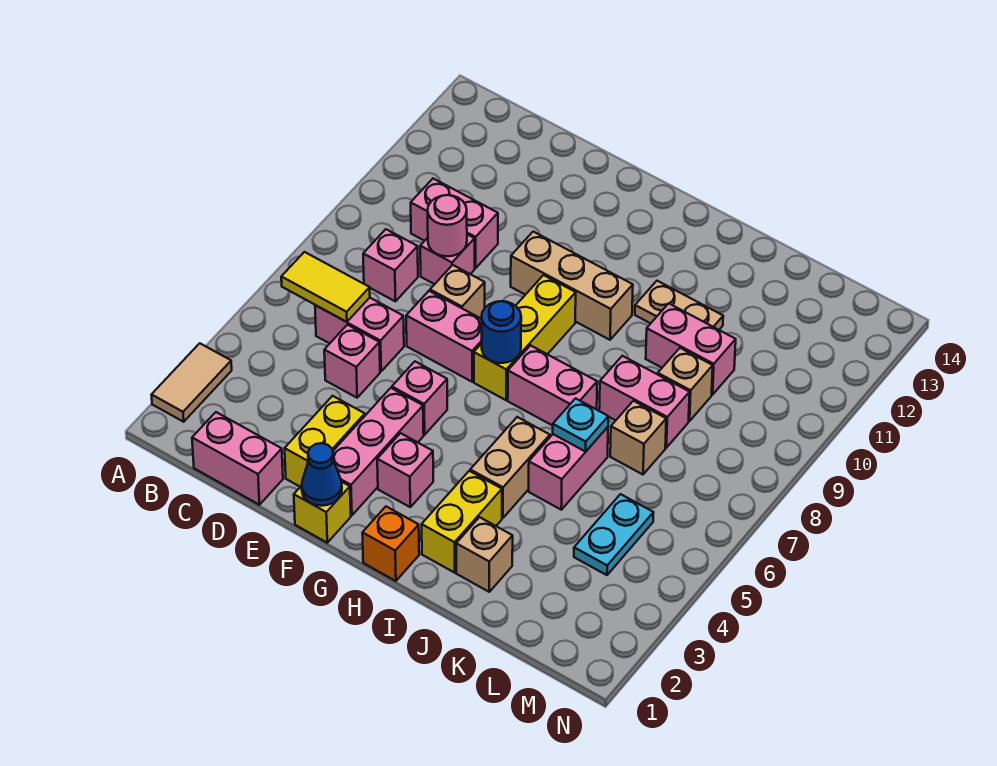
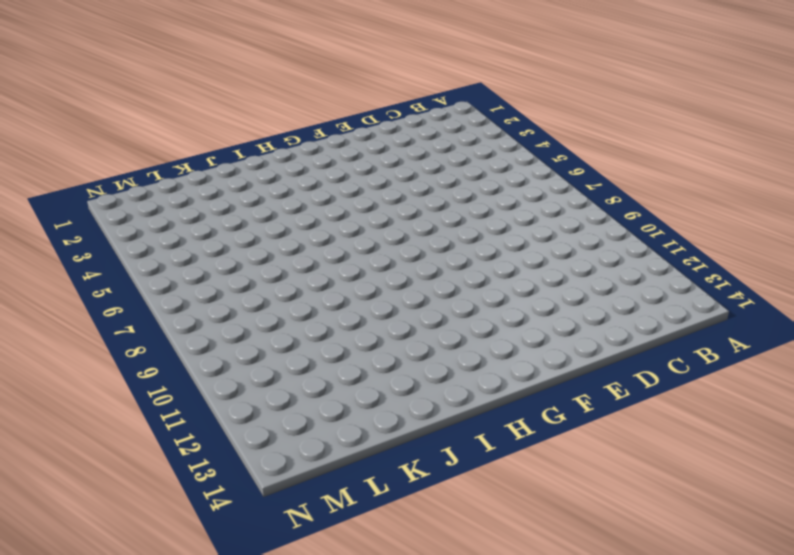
none -> tan tile A2:A3 level 1
none -> pink brick C1:D1 level 1
none -> pink brick C6:D6 level 1
none -> pink brick C8 level 1

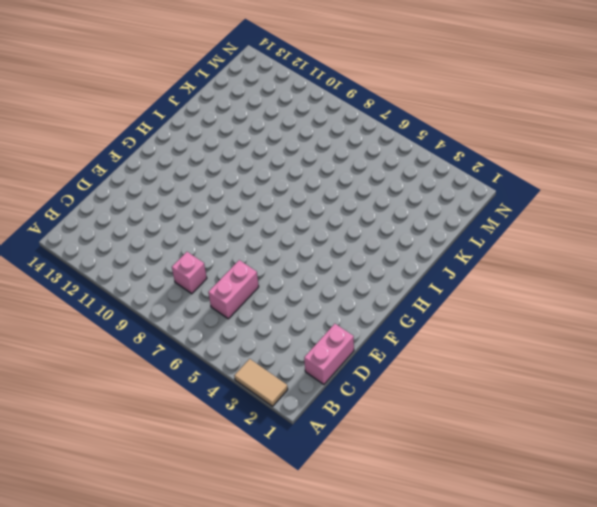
none -> pink brick C10:D10 level 1
none -> pink brick D5 level 1
none -> pink brick D9 level 1
none -> yellow brick E2:E3 level 1

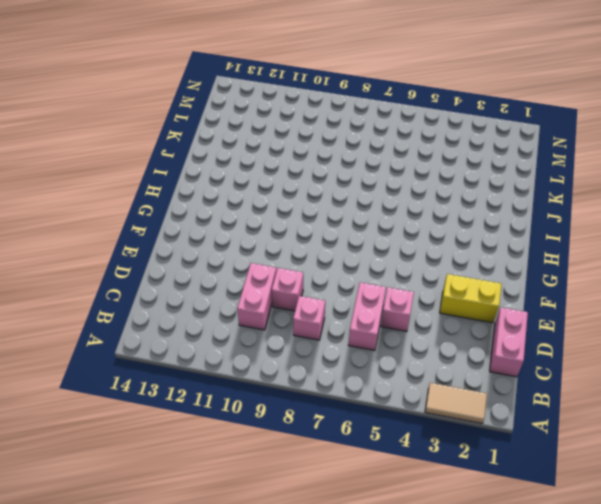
none -> pink brick E7:F7 level 1
none -> tan brick E8 level 1
none -> yellow brick F1 level 1
none -> pink brick F2:F4 level 1

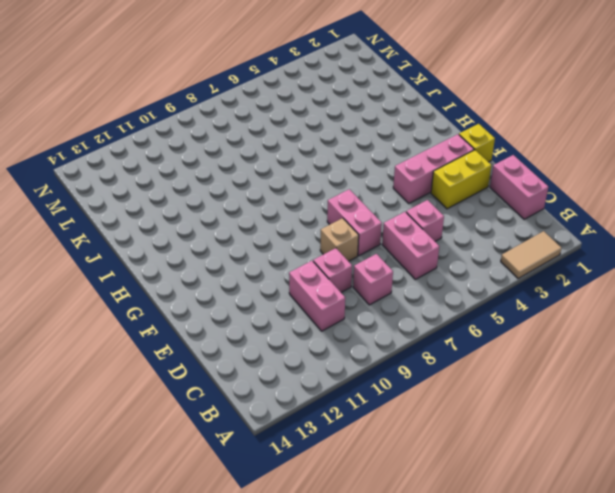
none -> pink brick F5 level 1
none -> tan brick F10:H10 level 1
none -> pink brick G3 level 1
none -> yellow brick G7:G9 level 1

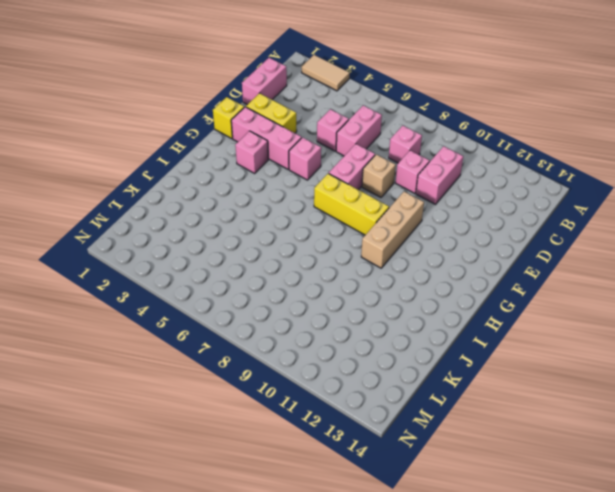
none -> orange brick H1 level 1
none -> pink brick H7:I7 level 1
none -> yellow brick I2:I3 level 1
none -> tan brick I4:I5 level 1

